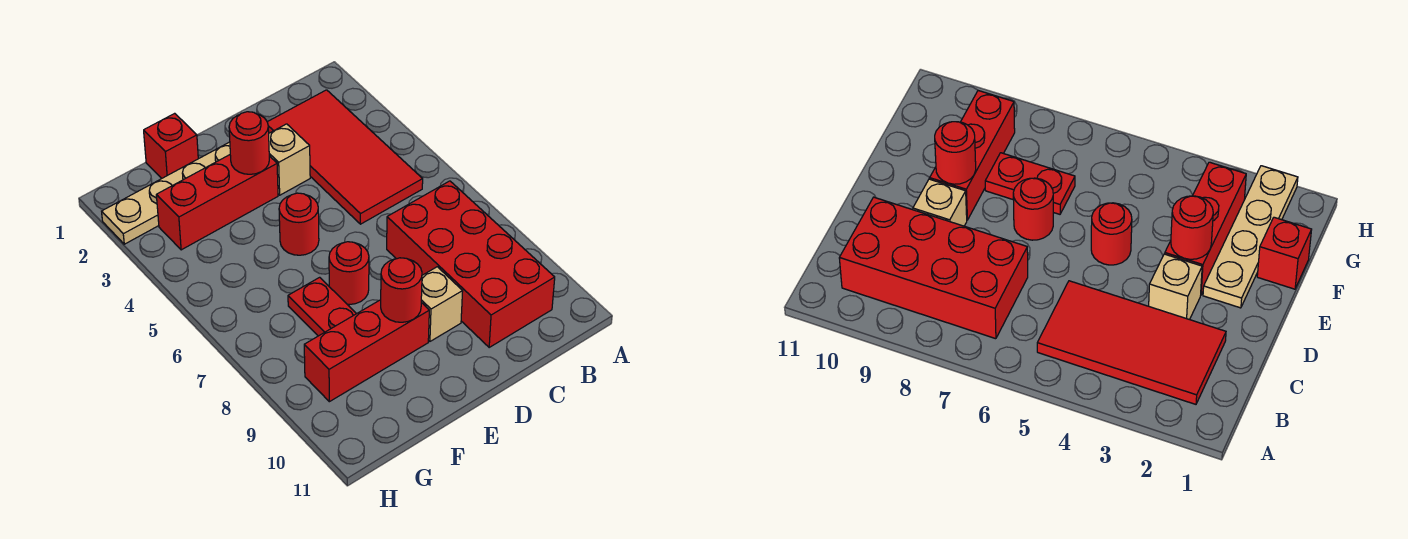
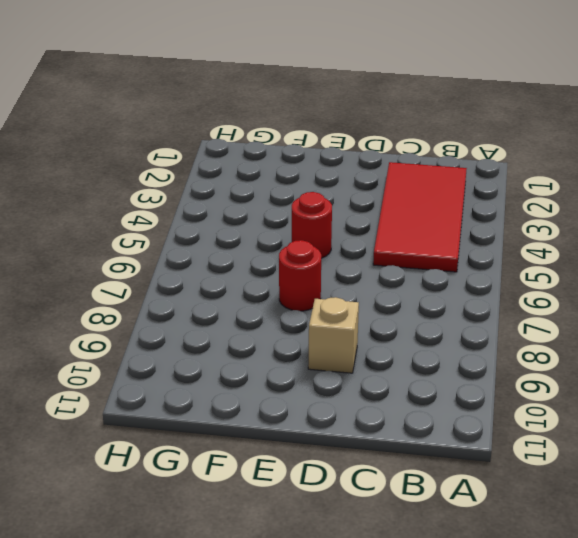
none -> red brick B7:C10 level 1
none -> tan brick D3 level 1
none -> tan plate E2:H2 level 1

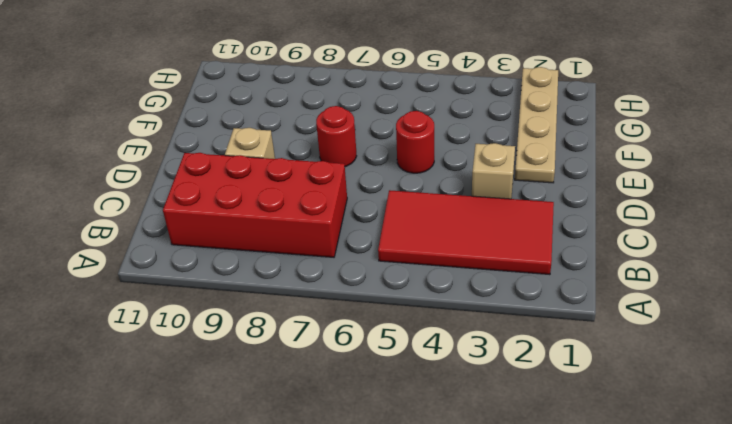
none -> red brick E3:G3 level 1
none -> red brick E9:G9 level 1
none -> red brick F1 level 1

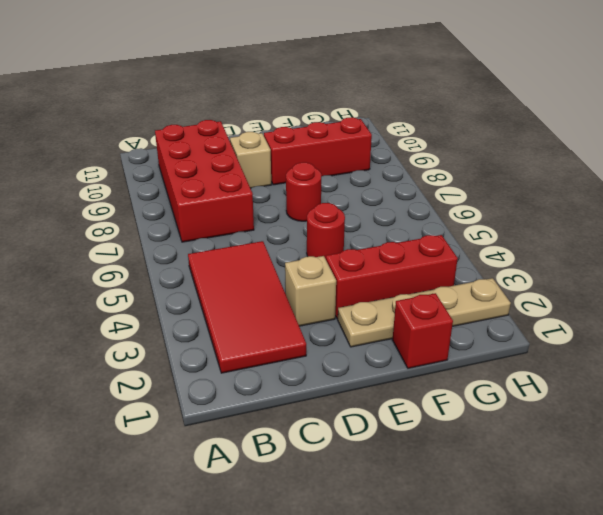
none -> red plate F7:F8 level 1
none -> red round brick E3 level 2
none -> red round brick E9 level 2

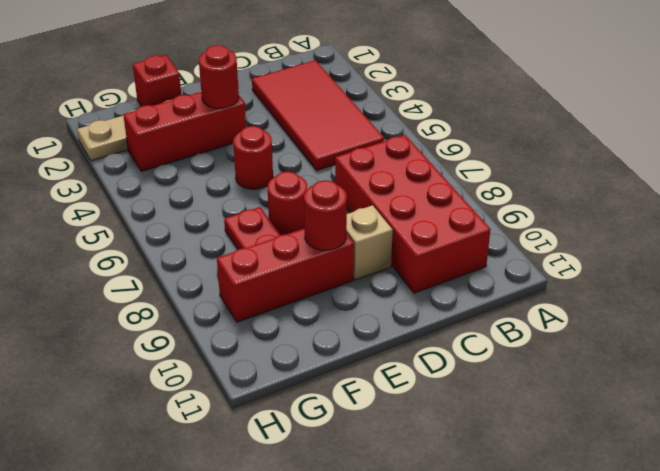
none -> tan brick D3 level 1

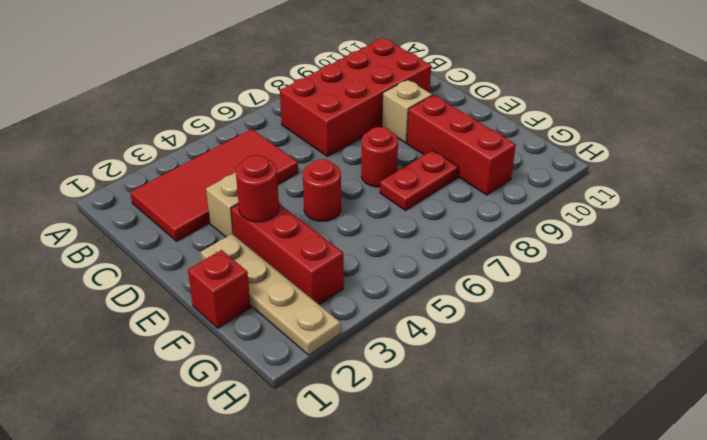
none -> red round brick E9 level 2

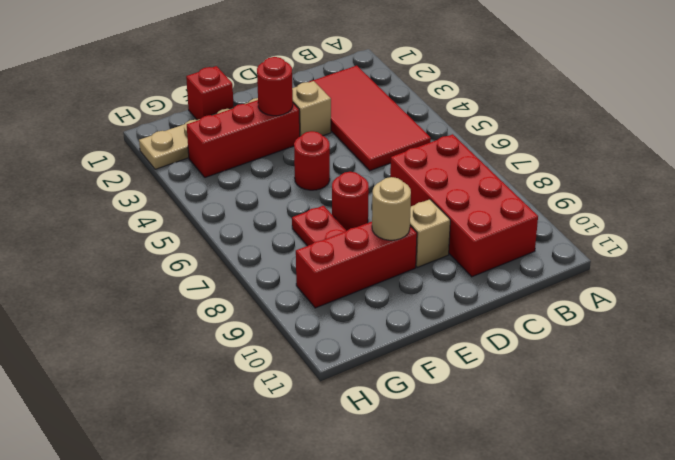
tan round brick E9 level 2 -> red round brick E9 level 2

